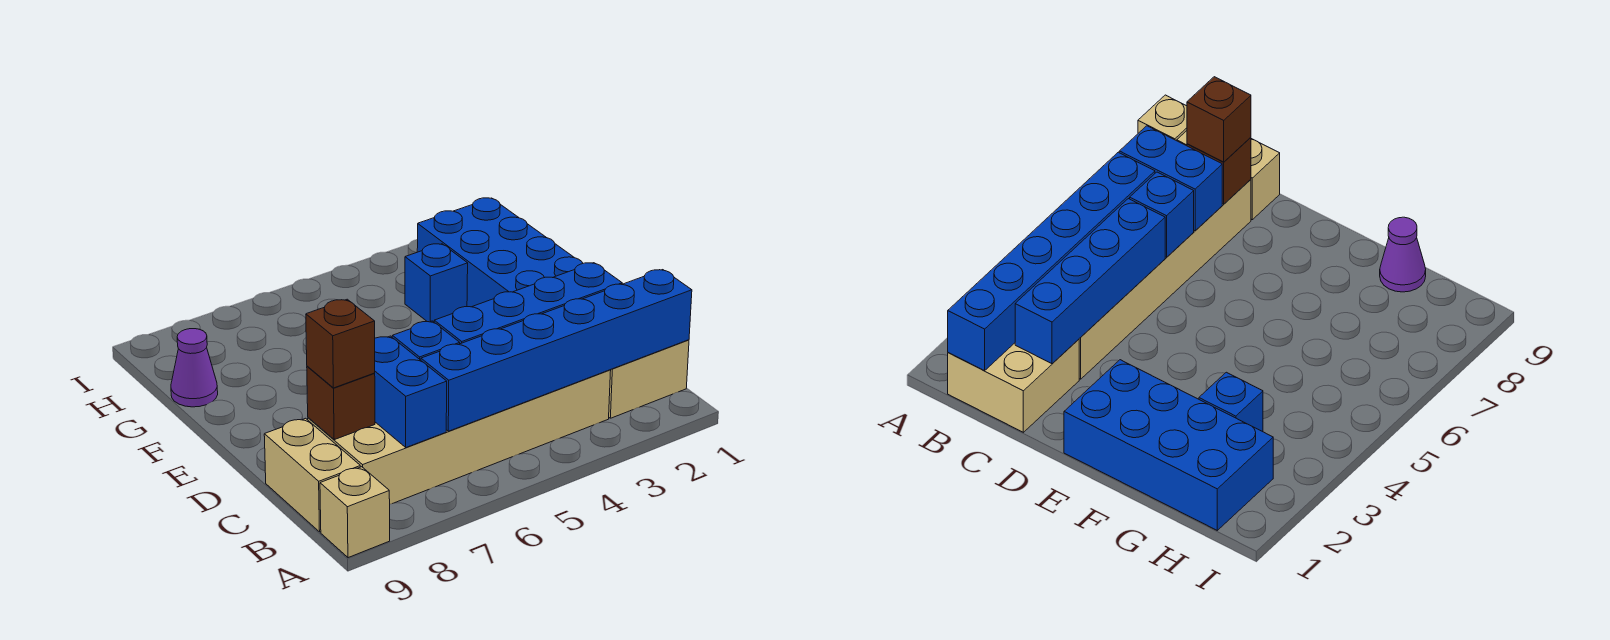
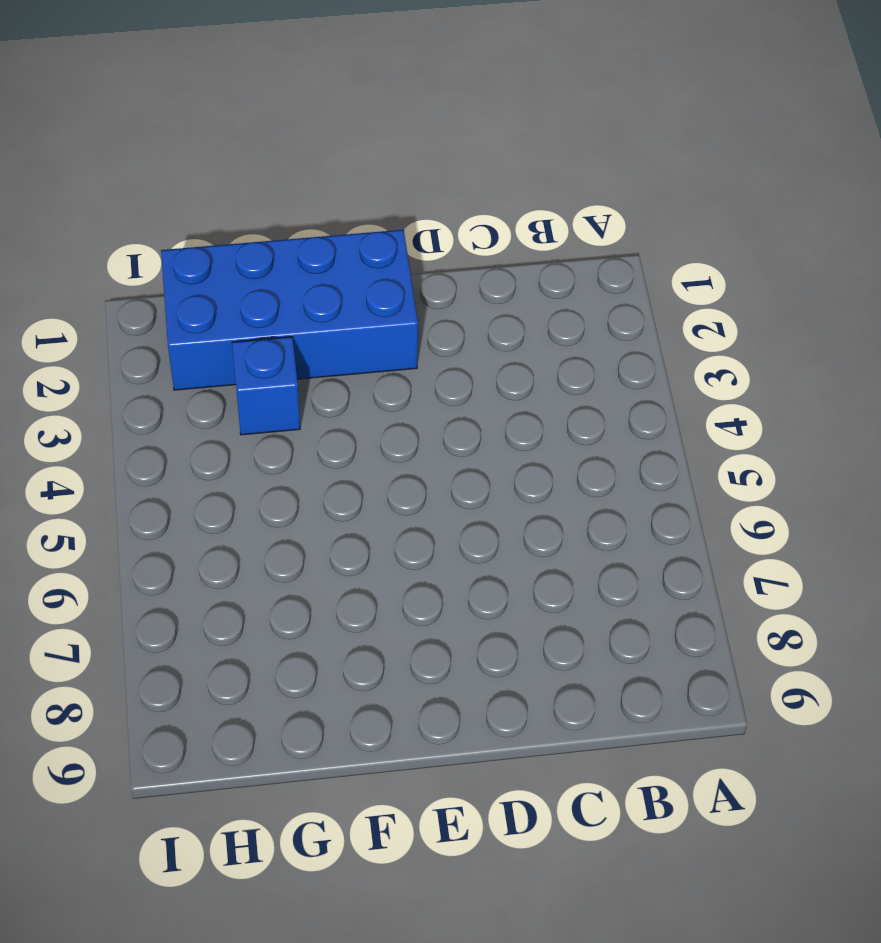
none -> tan brick A9 level 1
none -> tan brick B1:C2 level 1
none -> tan brick B3:C8 level 1

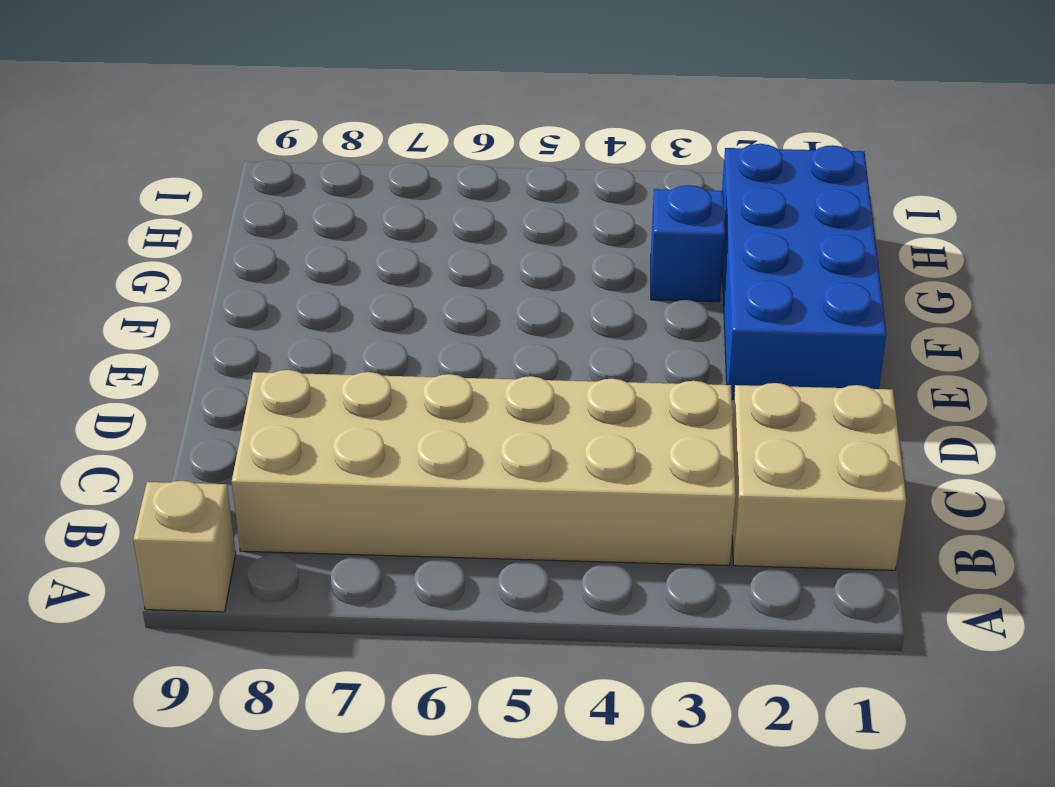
none -> tan brick B9:C9 level 1
none -> purple cone G9 level 1
none -> blue brick B1:B6 level 2

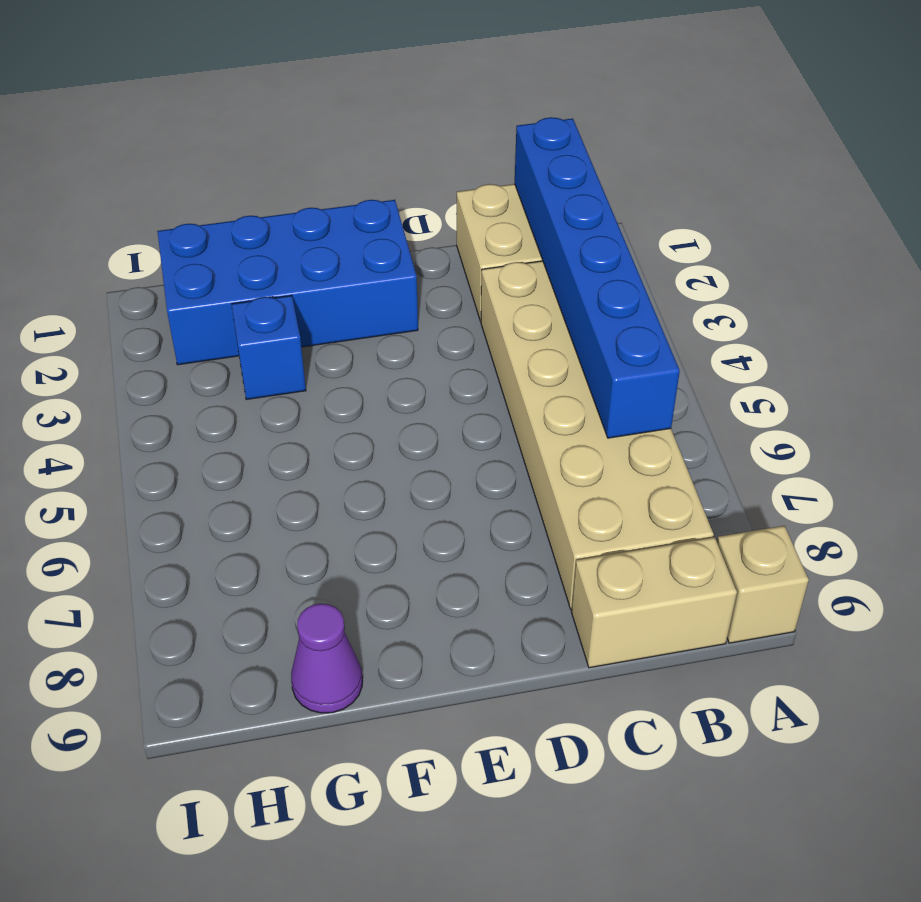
none -> blue brick B7:C7 level 2
none -> blue brick C2:C5 level 2
none -> blue brick C6 level 2

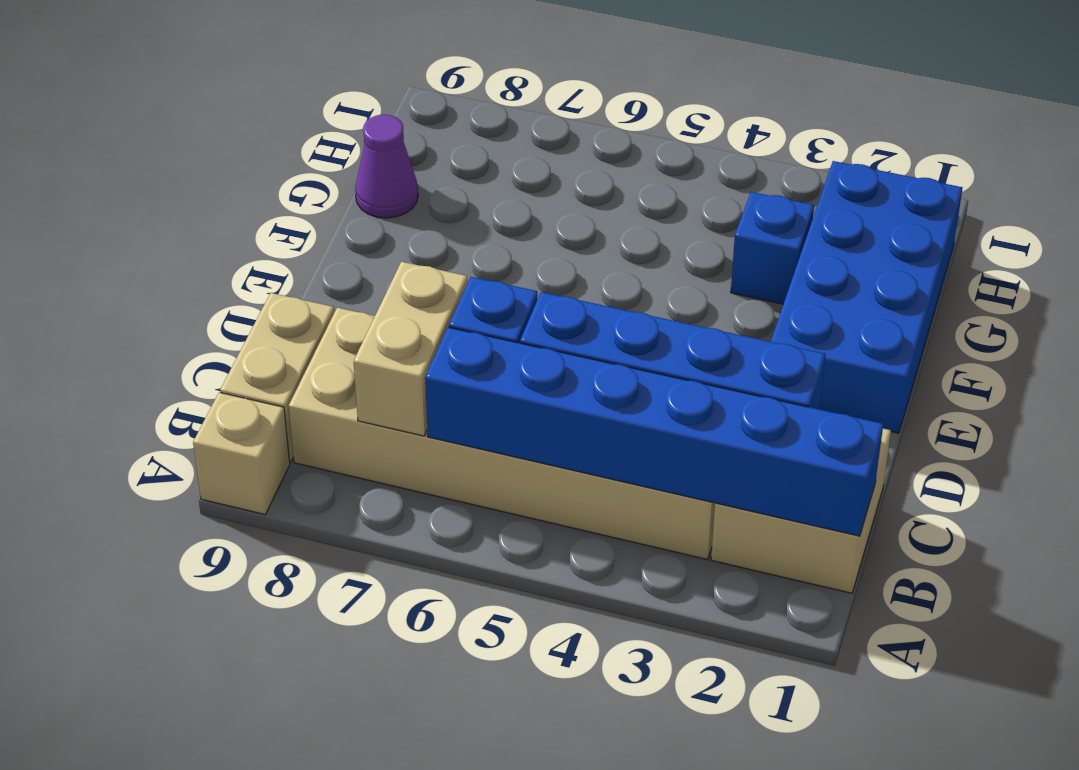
tan brick B7:C7 level 2 -> blue brick B7:C7 level 2
none -> brown brick C8 level 2
none -> brown brick C8 level 3

